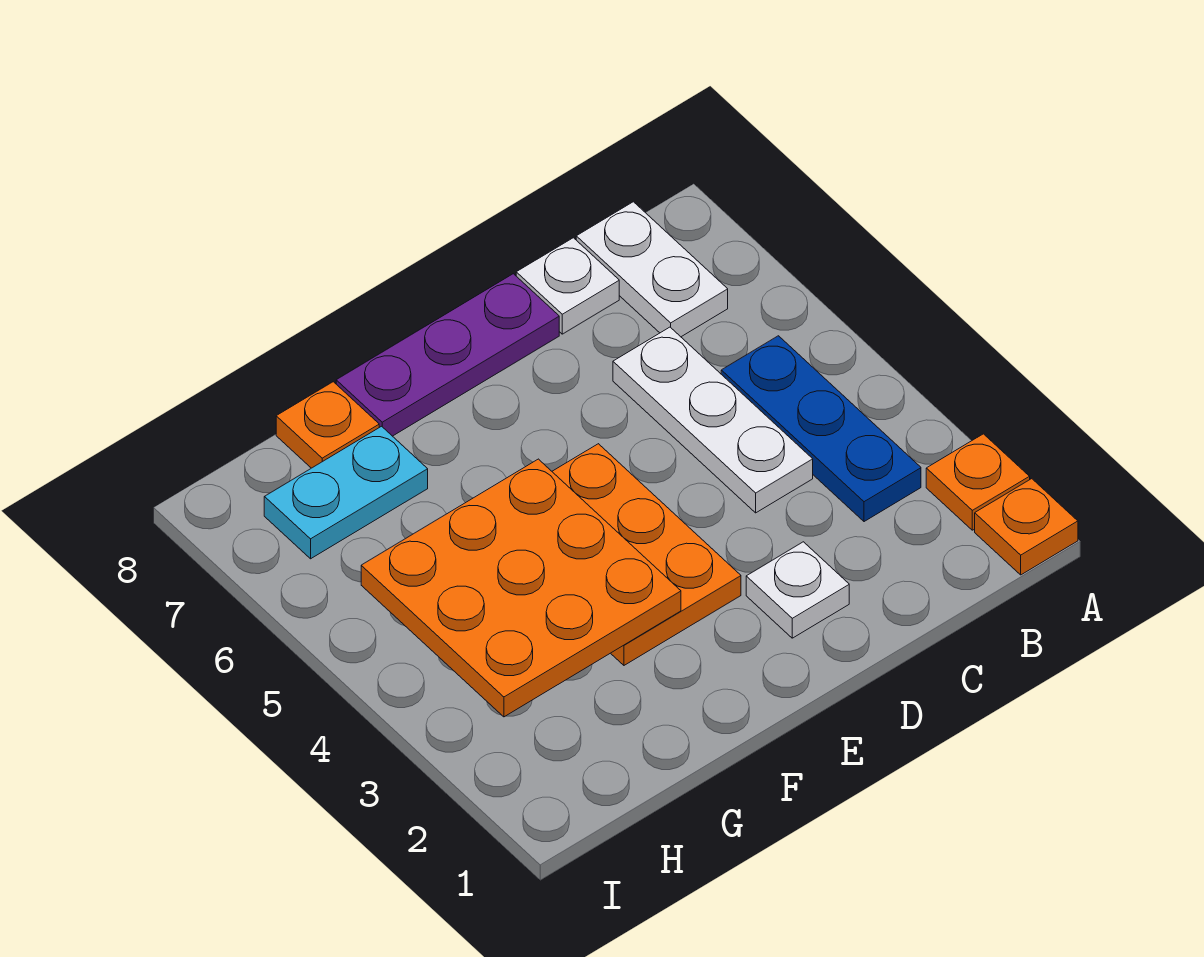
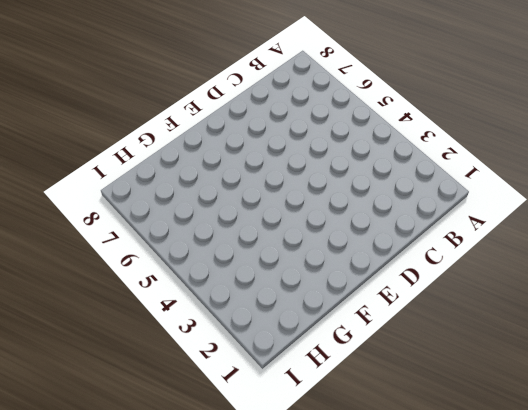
none -> orange plate A1 level 1
none -> orange plate A2 level 1
none -> blue plate B3:B5 level 1

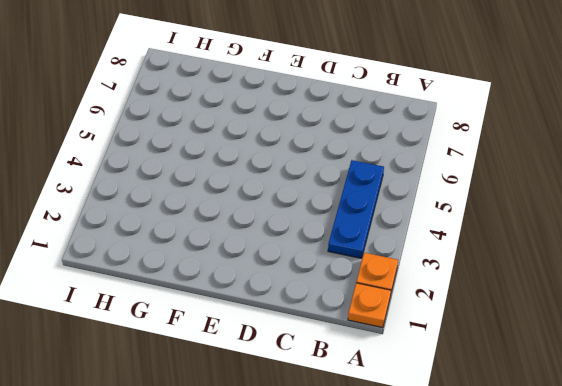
none -> white plate B7:B8 level 1
none -> white plate C4:C6 level 1
none -> white plate C8 level 1

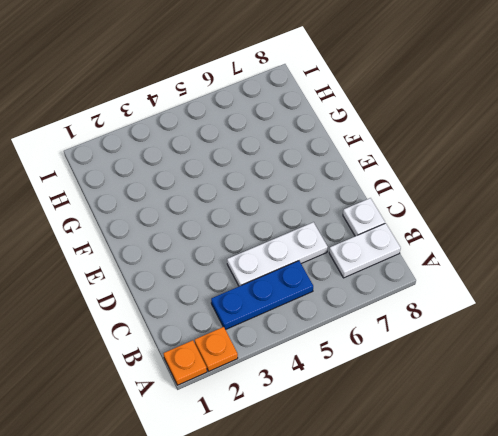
none -> white plate D2 level 1
none -> purple plate D8:F8 level 1
none -> orange plate E3:F5 level 1

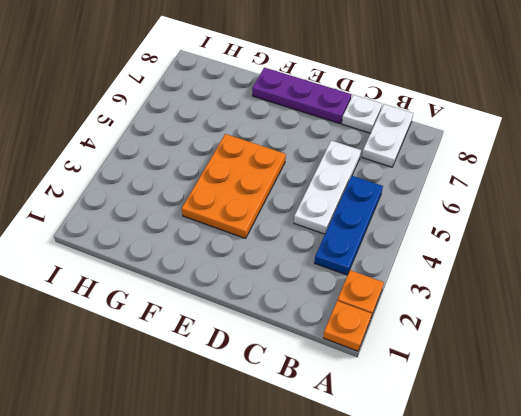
none -> white plate D2 level 1
none -> cyan plate G7:H7 level 1
none -> orange plate G8 level 1

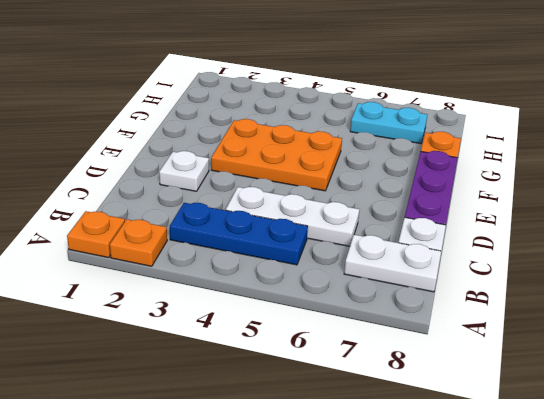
cyan plate H6:H7 level 1 -> cyan plate G7:H7 level 1
none -> orange plate F3:H5 level 2

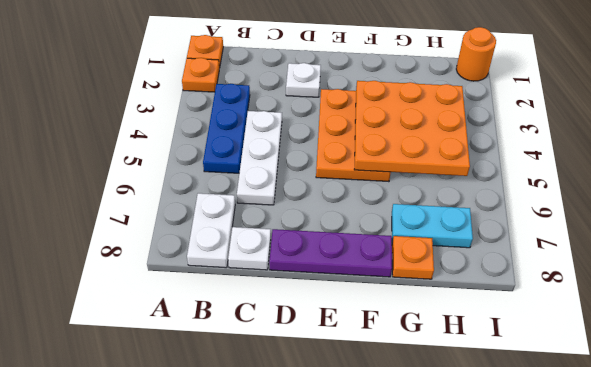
orange round brick I1 level 1 -> none

